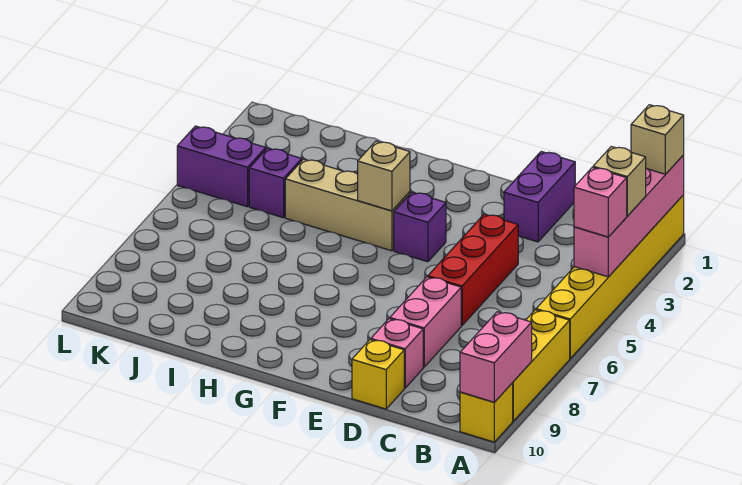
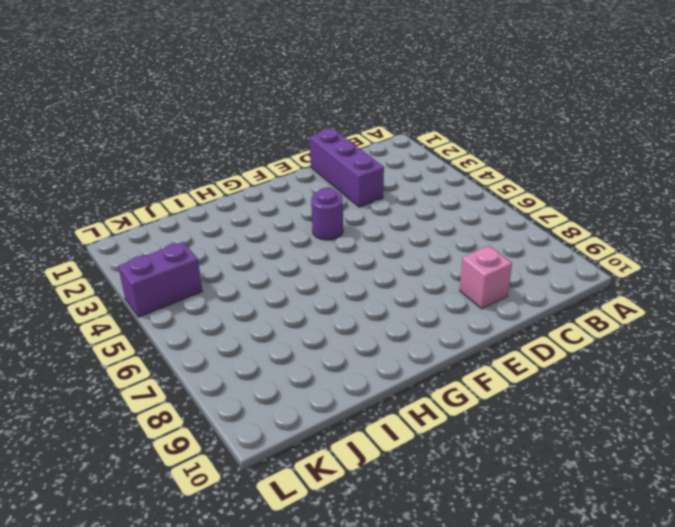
purple brick D1:D3 level 1 -> purple brick D1:D2 level 1
purple round brick F4 level 1 -> purple brick F4 level 1
none -> yellow brick A1:A6 level 1
none -> yellow brick A7:A9 level 1
none -> yellow brick A10 level 1

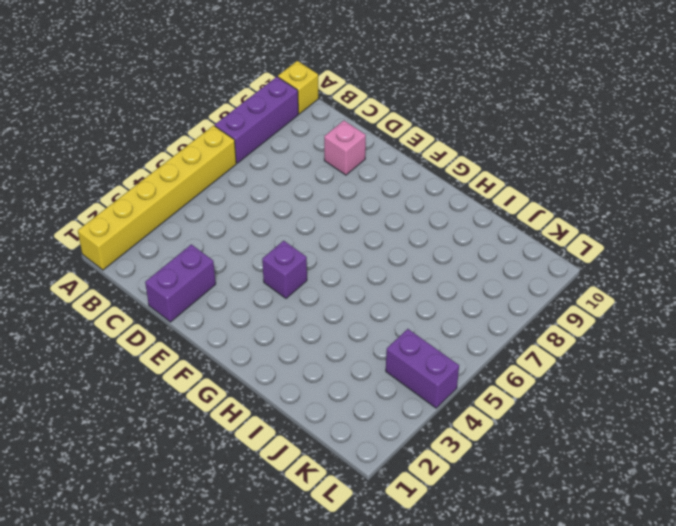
purple brick A7:A9 level 1 -> yellow brick A7:A9 level 1
none -> red brick D4:D6 level 1
none -> pink brick D7:D8 level 1
none -> yellow brick D10 level 1

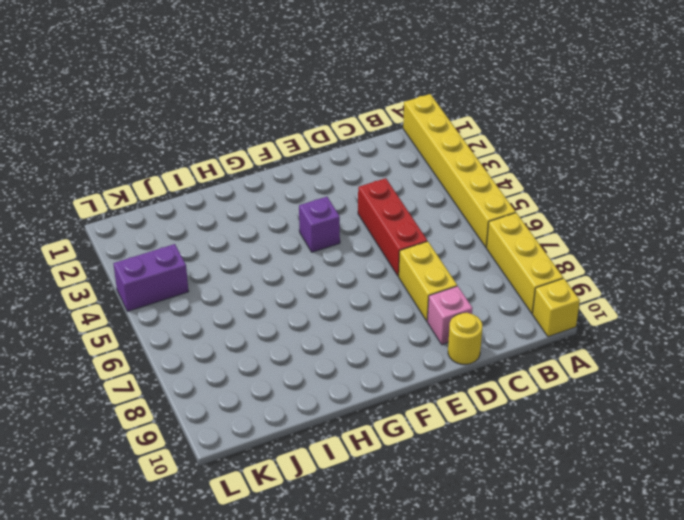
yellow brick D7:D8 level 1 -> pink brick D7:D8 level 1
yellow round brick D10 level 1 -> yellow brick D10 level 1
none -> purple brick D1:D2 level 1
none -> tan brick G4:I4 level 1
none -> purple brick J4 level 1

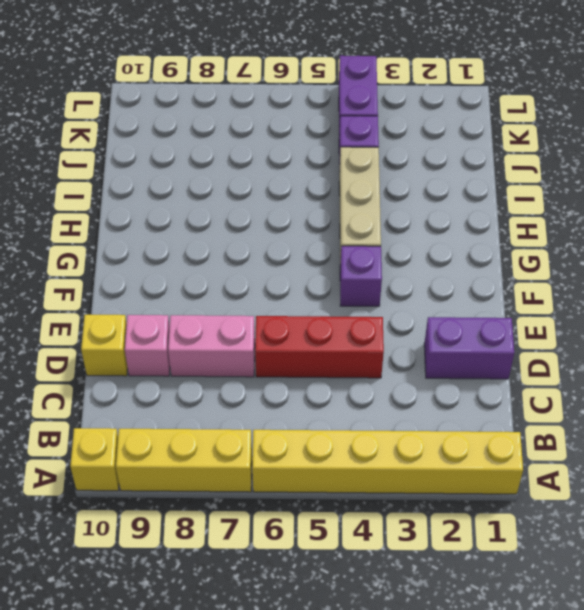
none -> pink brick A1:A4 level 2
none -> pink brick A9:A10 level 2
none -> tan brick G4 level 2

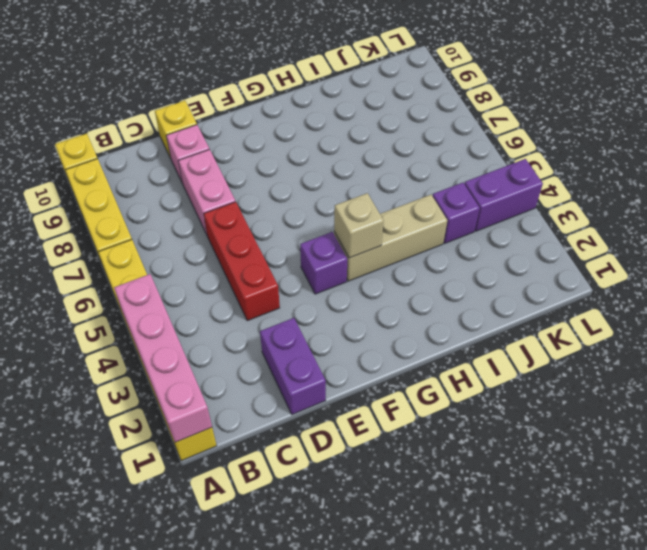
none -> pink brick A9:A10 level 2
none -> tan brick A1 level 3
none -> tan brick A3 level 3

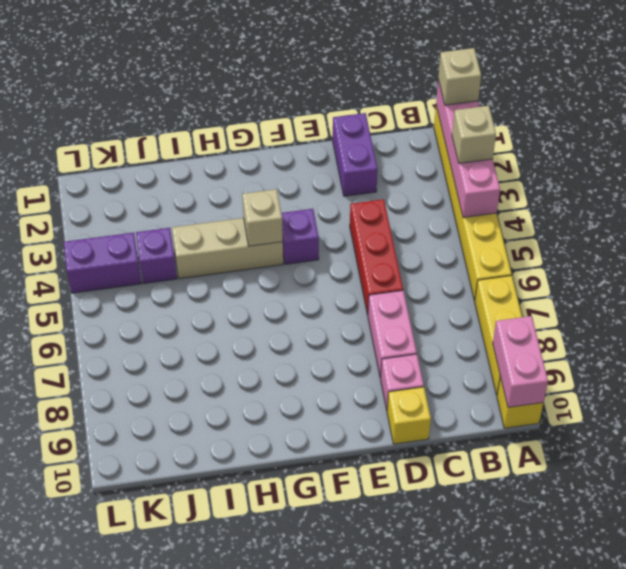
none -> pink brick A4 level 3

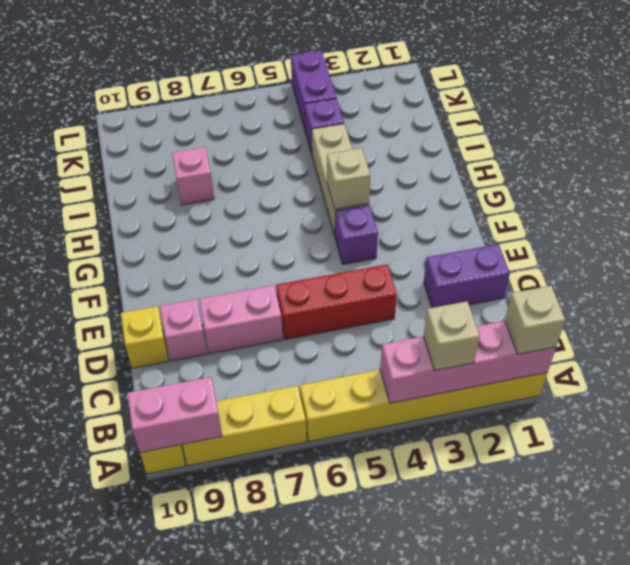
pink brick I8 level 1 -> pink brick A4 level 3

